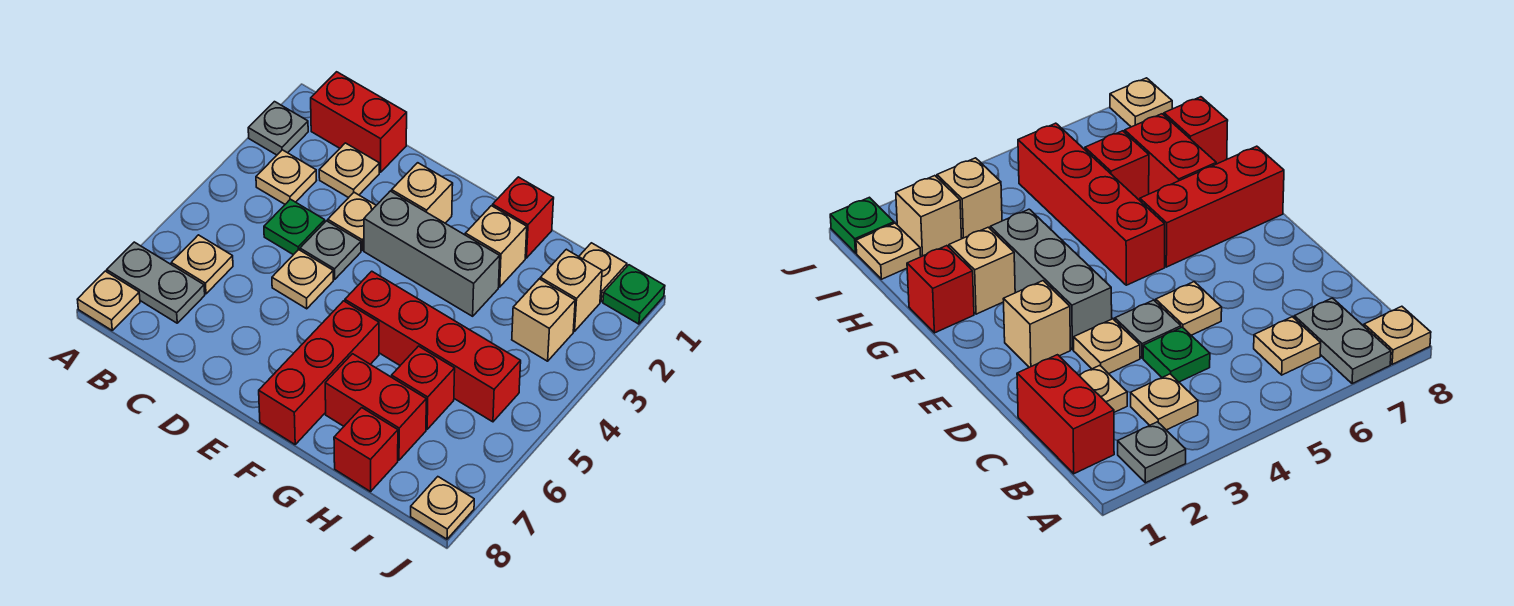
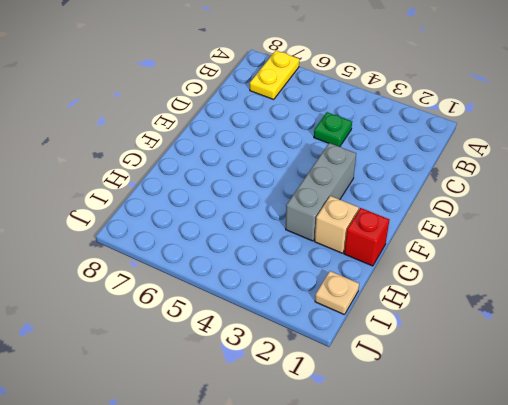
yellow plate A7:B7 level 1 -> grey plate A7:B7 level 1
none -> grey plate A2 level 1
none -> tan plate A8 level 1
none -> red brick B1:C1 level 1

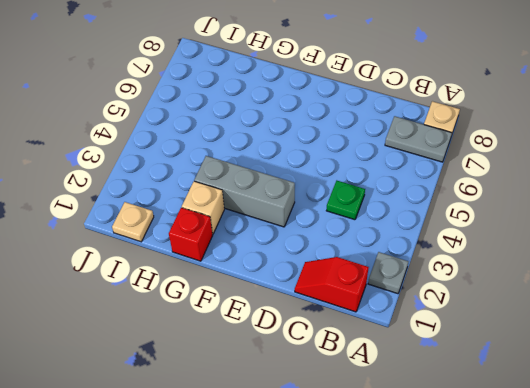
red slope B1:C1 level 1 top B -> red brick B1:C1 level 1
none -> tan plate B3 level 1
none -> tan plate B6 level 1
none -> tan plate C2 level 1

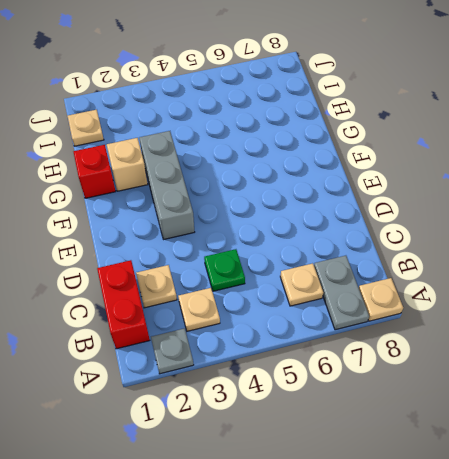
none -> tan plate D3 level 1
none -> grey plate D4 level 1
none -> tan plate D5 level 1

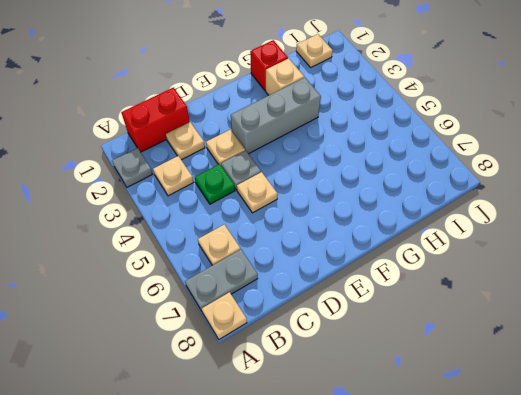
none -> tan brick E2 level 1
none -> red brick F5:I5 level 1
none -> red brick F6:F8 level 1

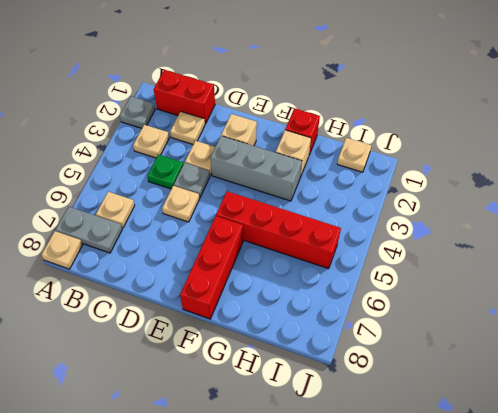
none -> red brick G7:H7 level 1
none -> red brick H6 level 1
none -> red brick H8 level 1

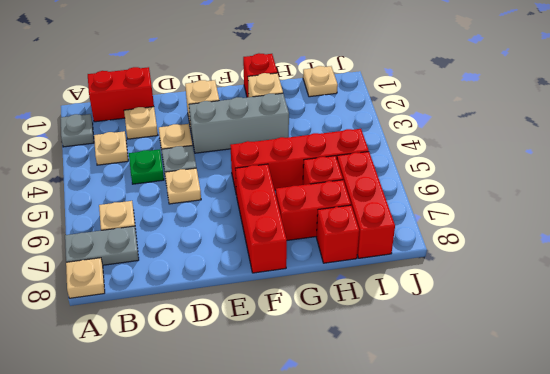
red brick I6:I8 level 1 -> none
none -> tan brick I2 level 1
none -> tan brick I3 level 1
none -> green plate J1 level 1

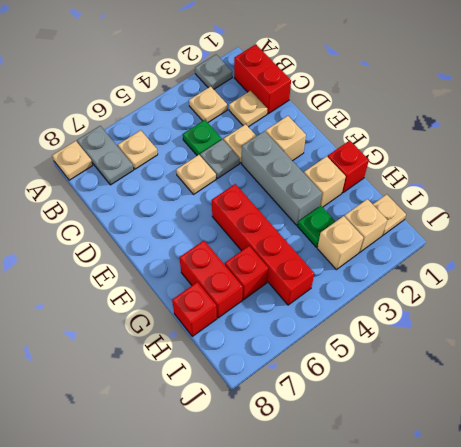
green plate H3 level 1 -> green plate J1 level 1
none -> red brick F6:F8 level 1
none -> tan plate J8 level 1

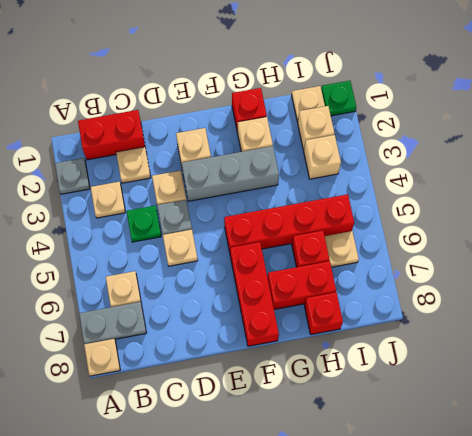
tan plate I6 level 1 -> tan plate J8 level 1

